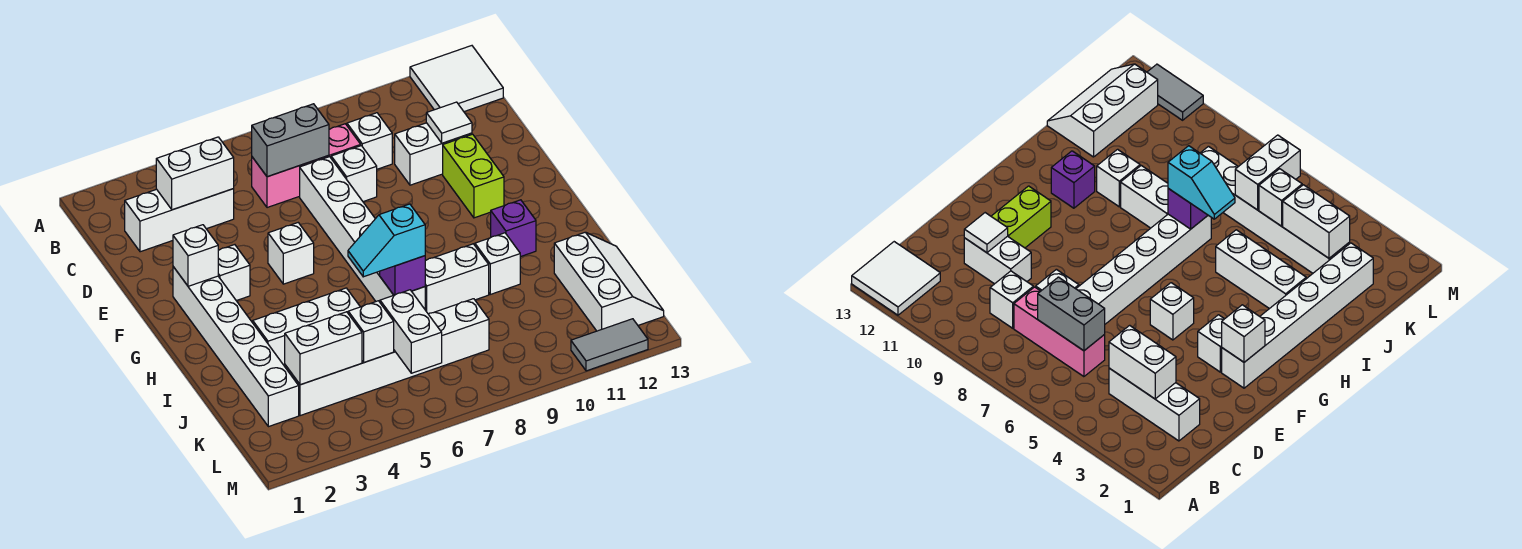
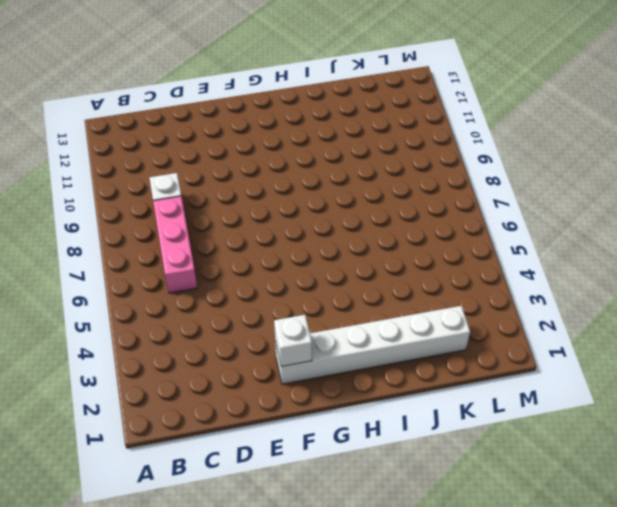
none -> white tile A12:B13 level 1
none -> white brick C2:C4 level 1
none -> white brick D7:I7 level 1

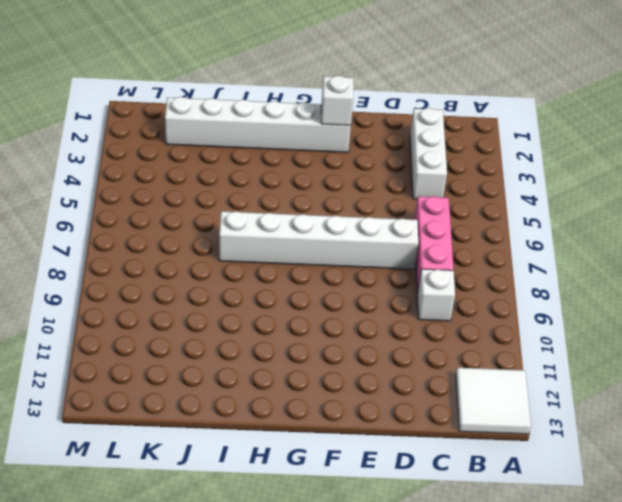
none -> white brick D8 level 1
none -> white brick D10:D11 level 1
none -> lime brick E11:F11 level 1

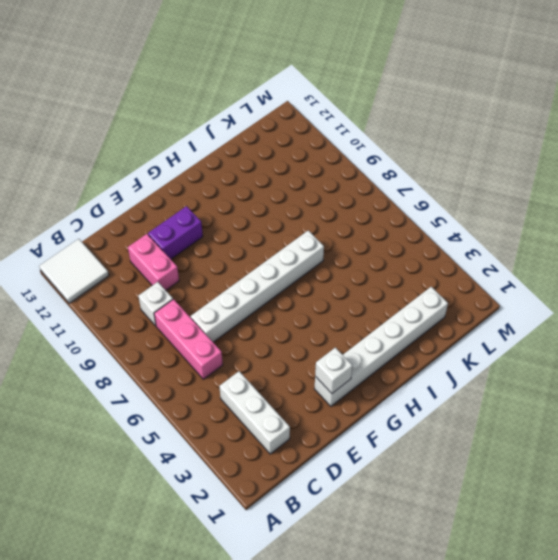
pink brick D10:D11 level 1 -> white brick D10:D11 level 1
purple brick E11:F11 level 1 -> lime brick E11:F11 level 1
none -> white brick D8 level 1
none -> white brick F3 level 1
none -> white brick F5 level 1

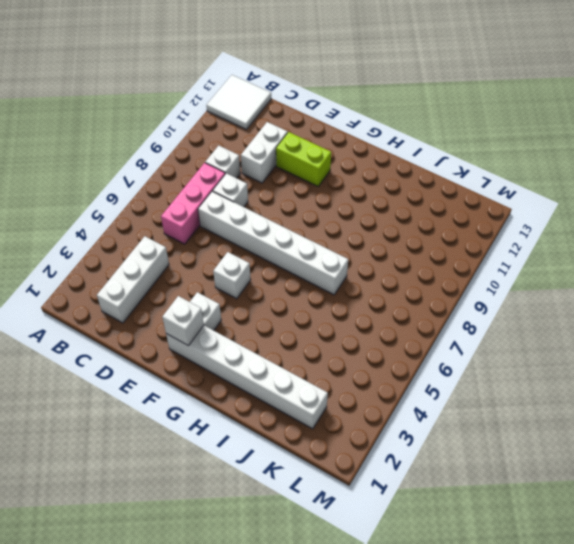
none -> purple brick H11 level 1
none -> white brick I3:I5 level 1
none -> white brick I8:I9 level 1

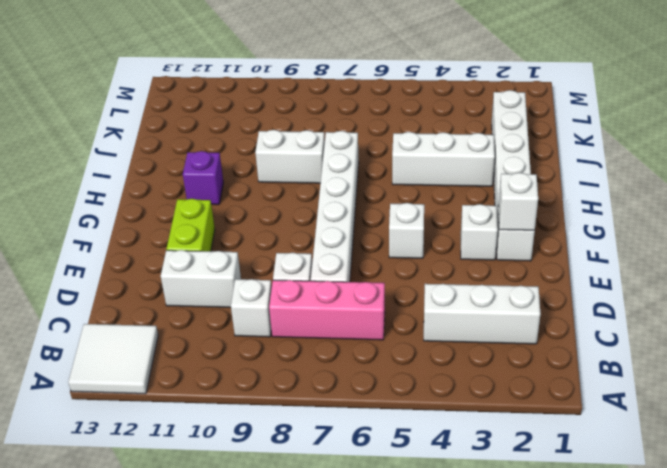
none -> white brick I10 level 1
none -> white slope J12:L13 level 1 top 12
none -> white brick K3:K8 level 1

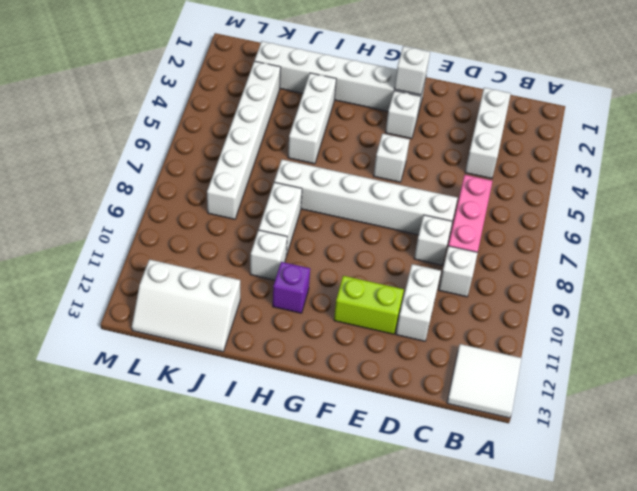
none -> grey tile M11:M12 level 1
none -> white brick C3:C4 level 2
none -> grey brick C6:C7 level 2

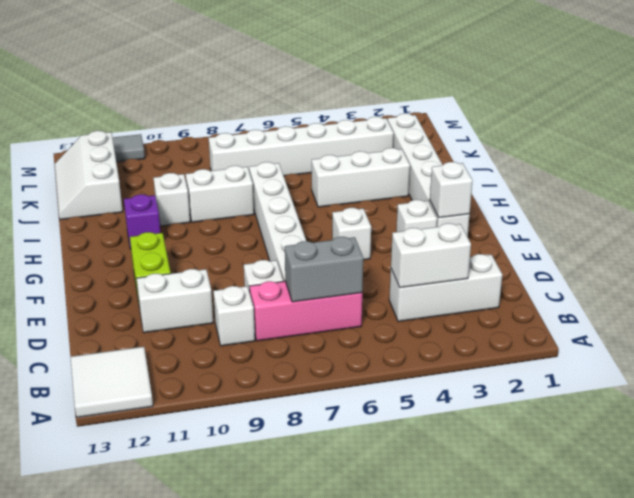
none -> white tile D11 level 2
none -> purple brick I7 level 2
none -> white brick K3:K4 level 2

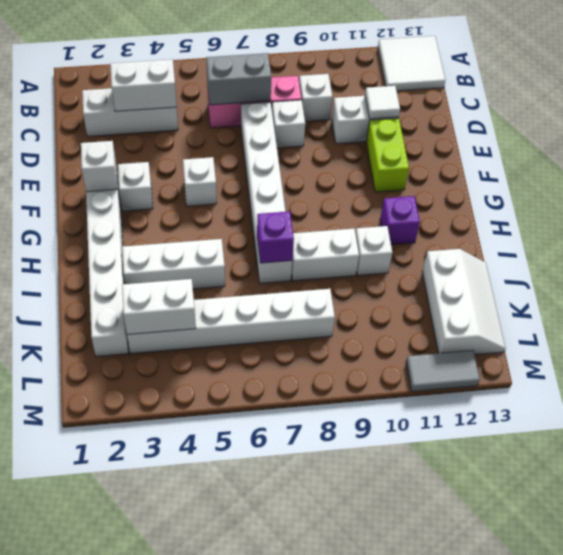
none -> white brick K5 level 2
none -> white brick K6:L6 level 2
none -> cyan slope I6:I7 level 3 top 7

